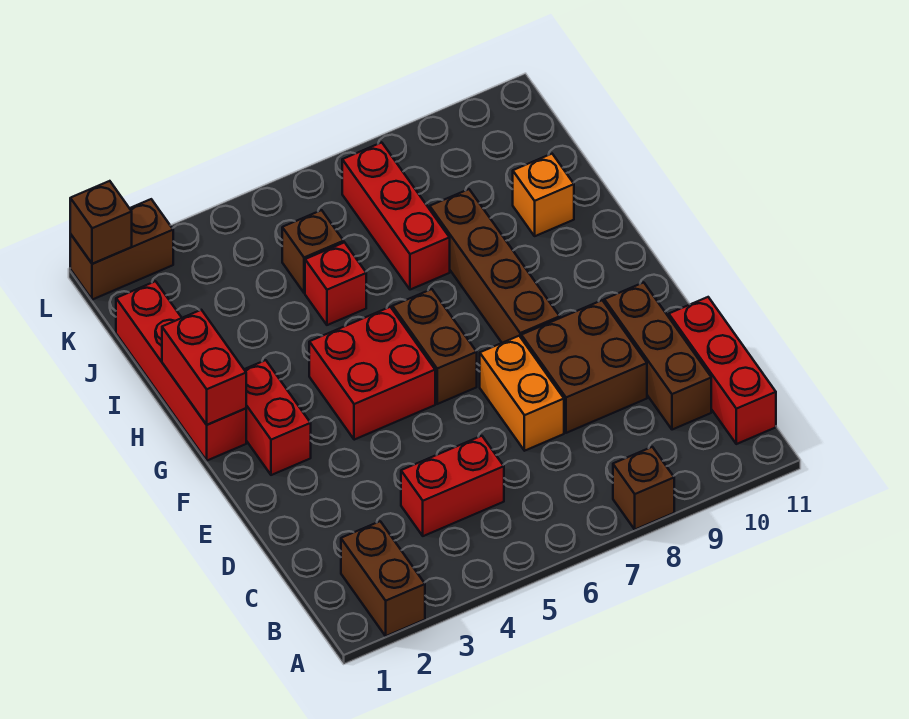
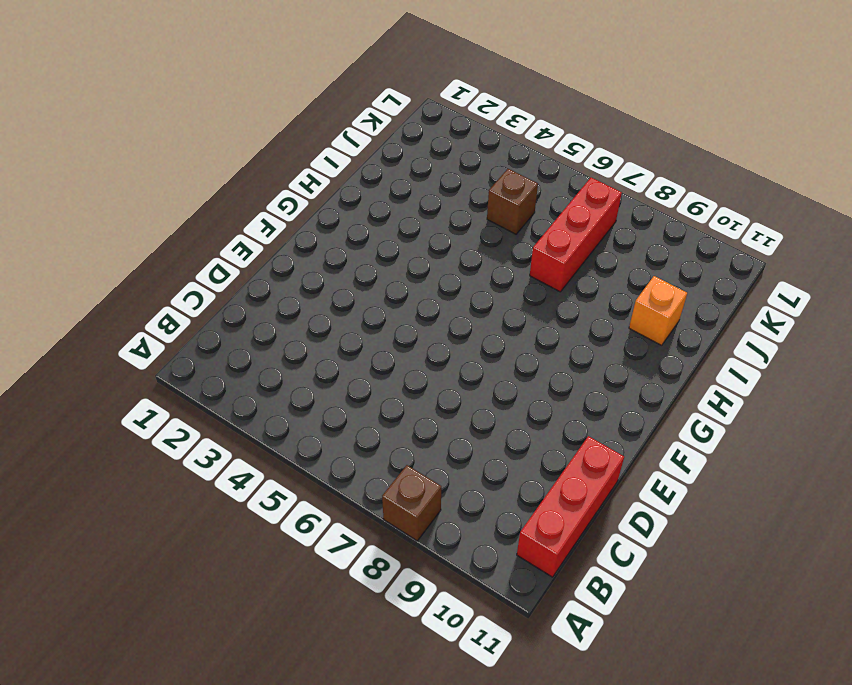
none -> brown brick A2:B2 level 1
none -> red brick C4:C5 level 1
none -> brown brick C10:E10 level 1

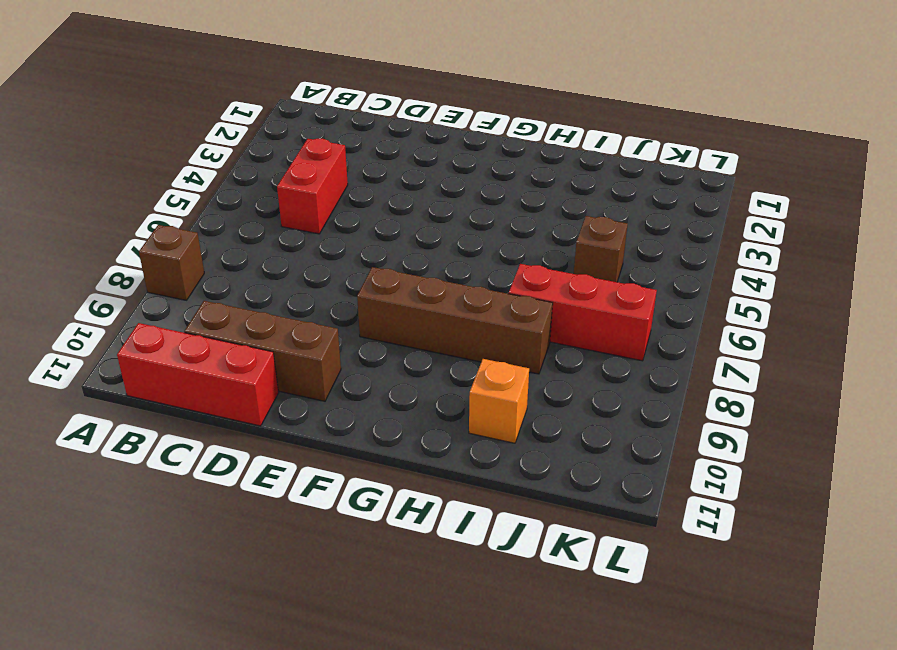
none -> brown brick A2:B2 level 1
none -> orange brick D7:E7 level 1
none -> brown brick D8:E9 level 1

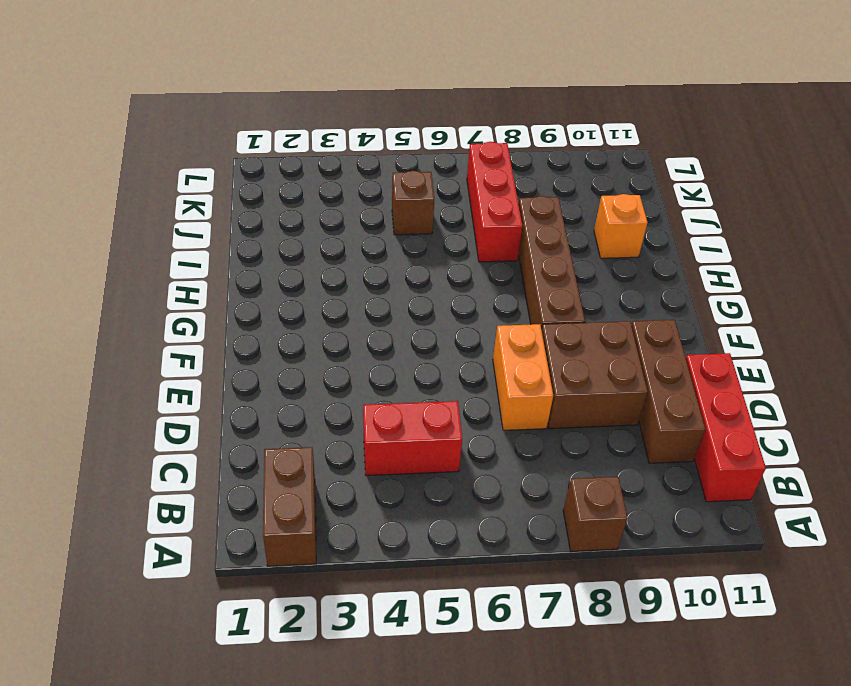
none -> red brick F2:G2 level 1
none -> red brick F4:G5 level 1
none -> brown brick F6:G6 level 1

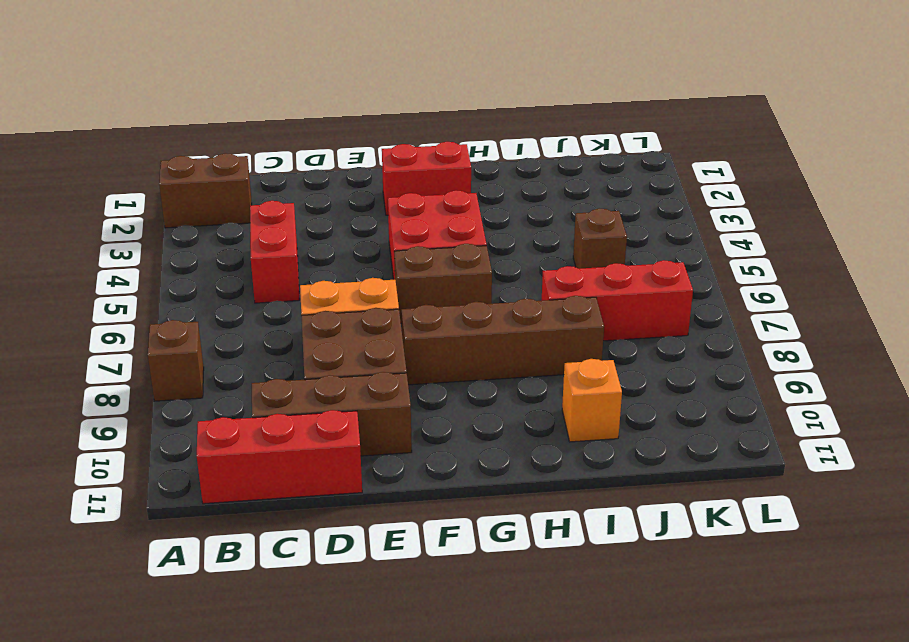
none -> red brick G1:J1 level 1
none -> red brick I5 level 1
none -> brown brick L1:L2 level 1

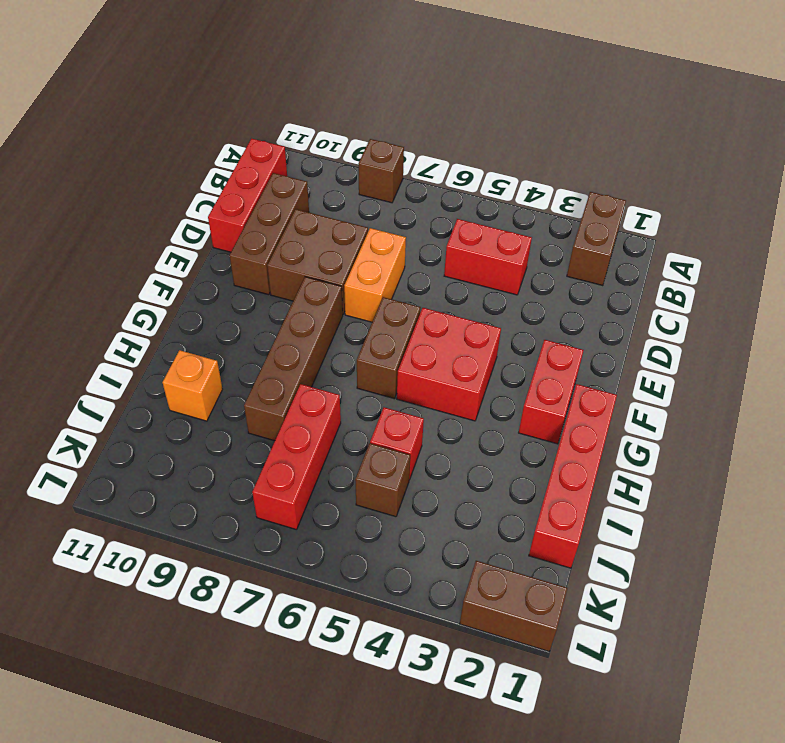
none -> red brick G1:H1 level 2
none -> brown brick L1 level 2

